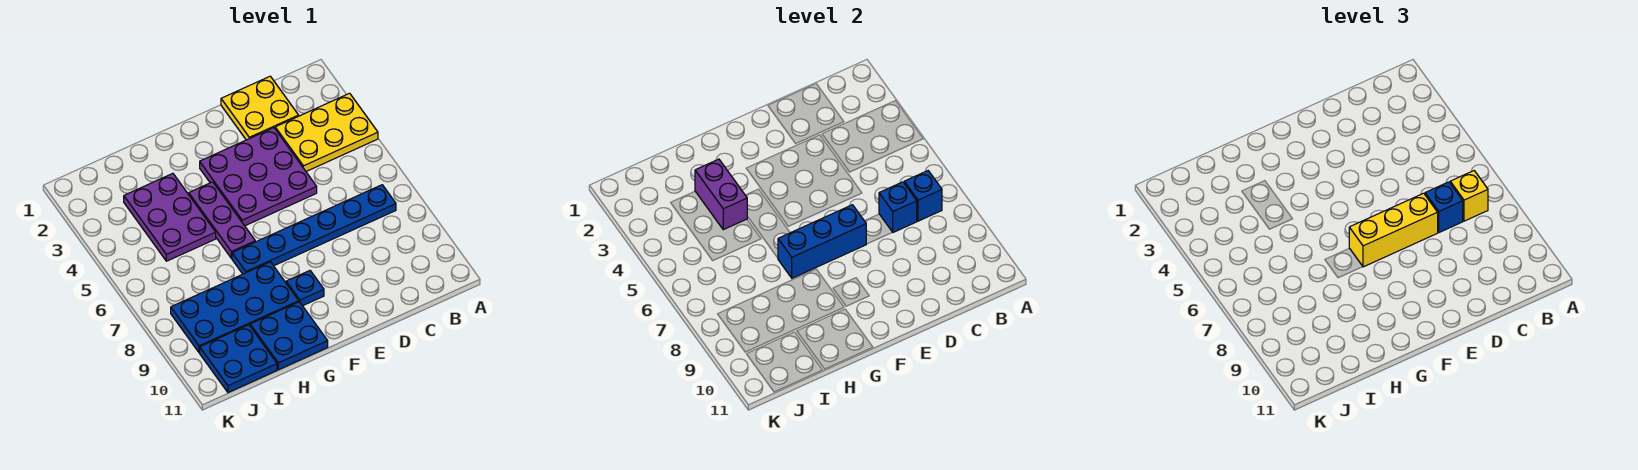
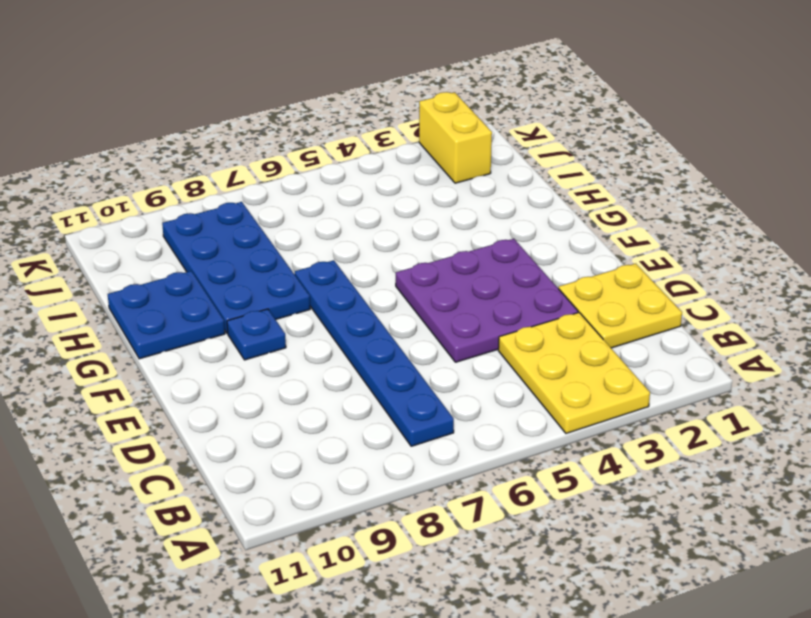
yellow brick J2:K2 level 1 -> none
none -> purple plate G4:G6 level 1
none -> purple plate H3:I5 level 1
none -> blue plate I10:J11 level 1

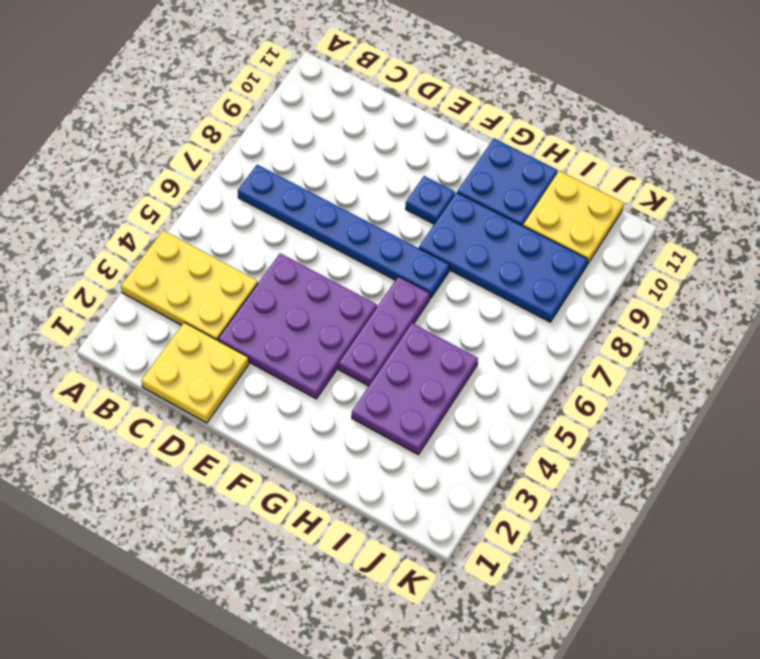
yellow plate I10:J11 level 1 -> blue plate I10:J11 level 1
none -> blue brick B7 level 2
none -> blue brick C7 level 2
none -> blue brick E7:G7 level 2

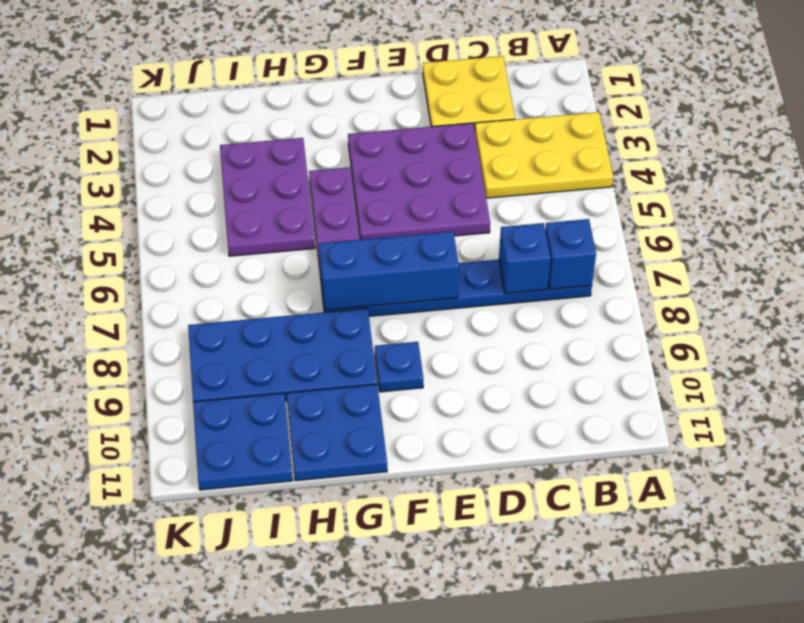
none -> purple brick H3:H4 level 2
none -> yellow brick B7 level 3
none -> blue brick C7 level 3

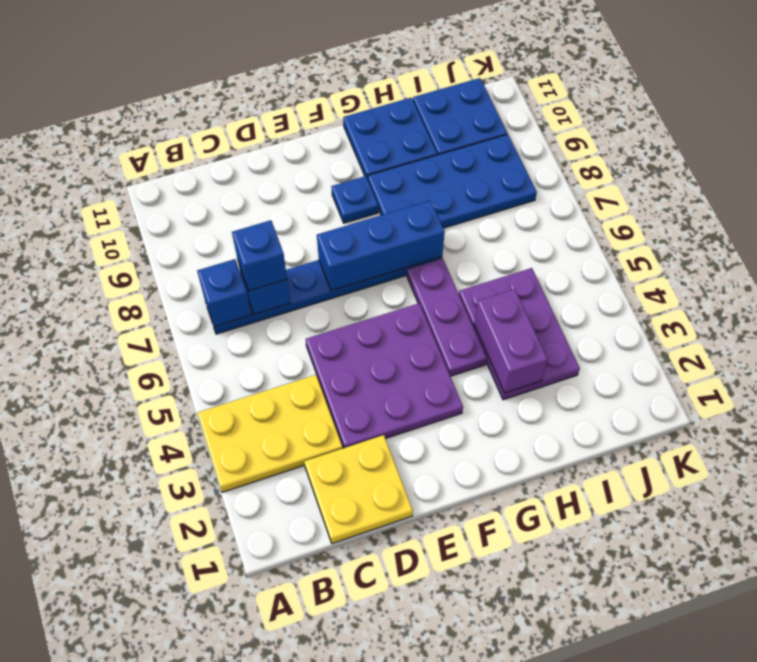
none -> yellow brick B7 level 3
none -> yellow brick D7:F7 level 3

